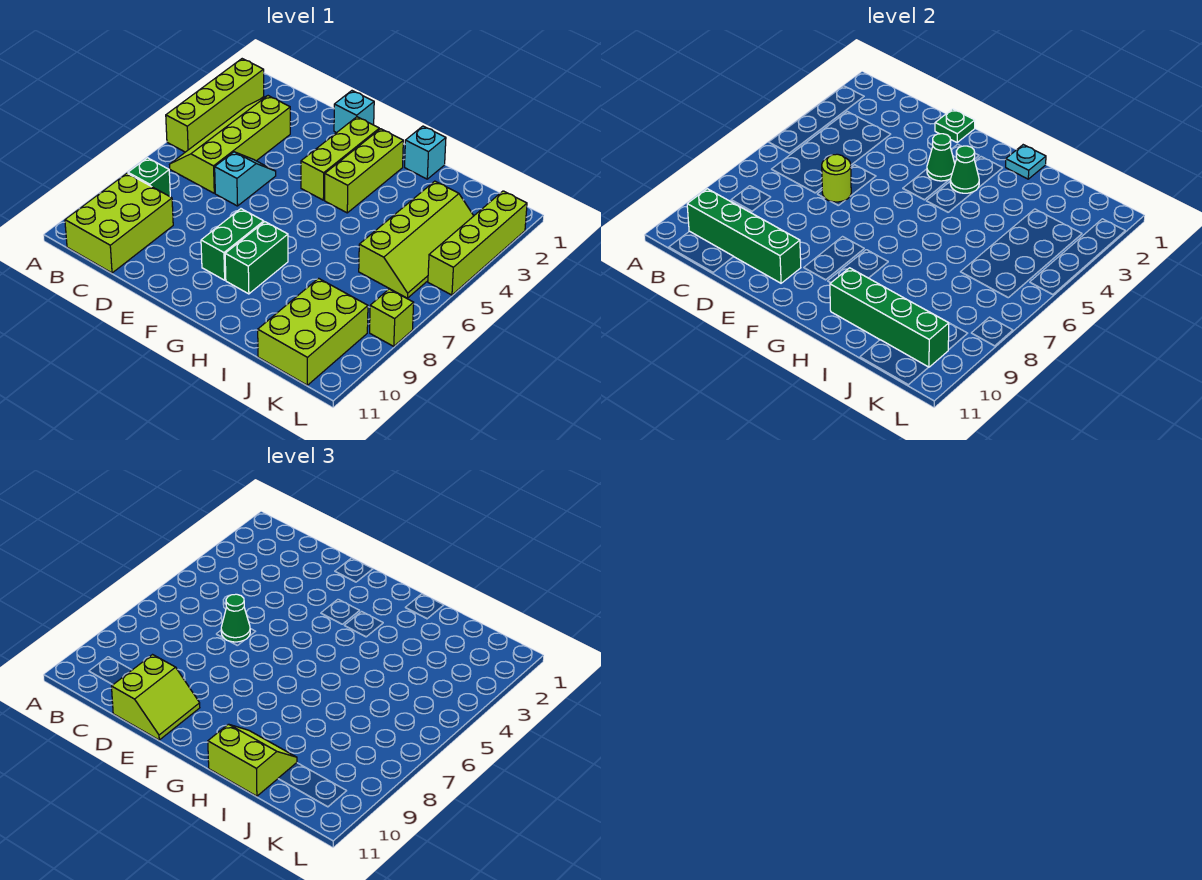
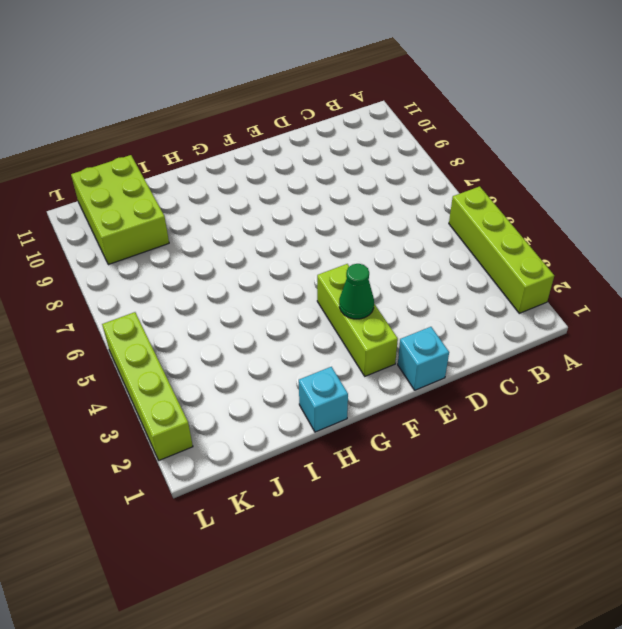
none -> lime slope B3:C6 level 1 top C
none -> green brick B8 level 1
none -> lime brick B9:C11 level 1

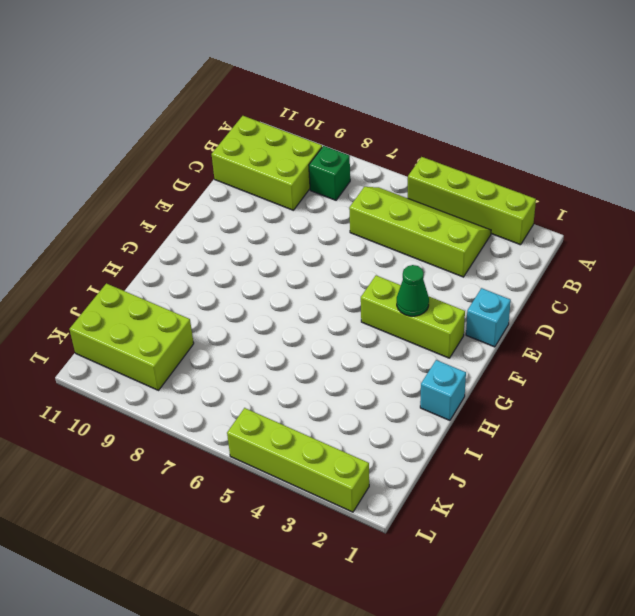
none -> cyan slope D5:D6 level 1 top 6
none -> green brick F8:F9 level 1
none -> lime brick G2:G4 level 1

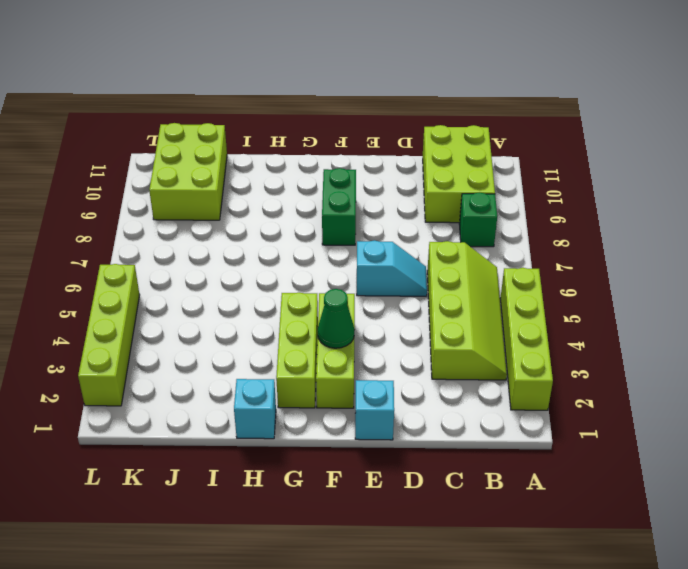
cyan slope D6:E6 level 1 top E -> cyan slope D5:D6 level 1 top 6
none -> green brick G8:G9 level 1
none -> lime slope J3:K6 level 1 top J
none -> lime brick L8 level 1

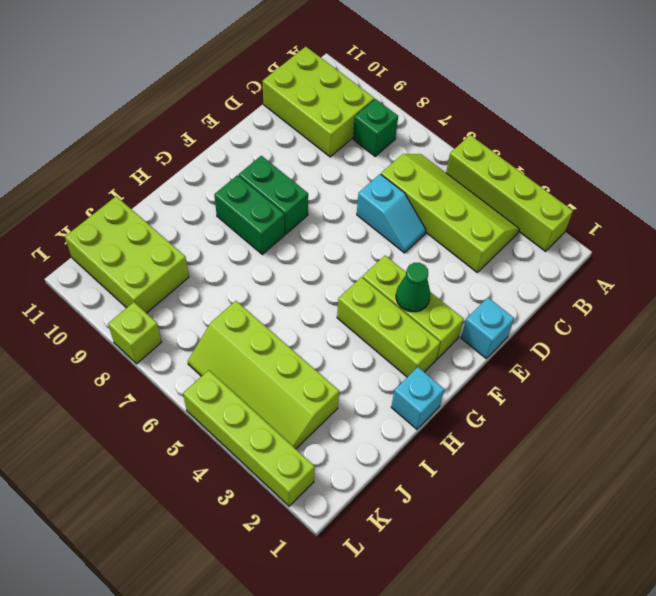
none -> green brick B10:E10 level 2
none -> lime round brick D6 level 2
none -> green plate E1 level 2

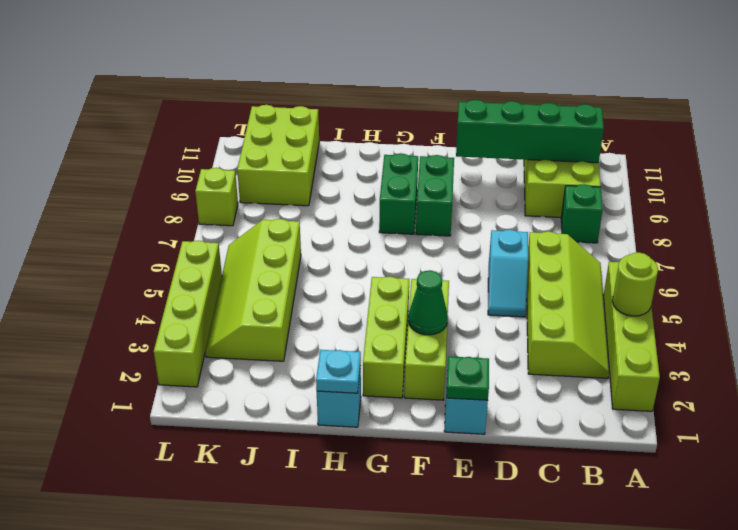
lime round brick A4 level 2 -> lime round brick D6 level 2
none -> green cone G3 level 2
none -> green brick H10:K10 level 2
none -> green cone D6 level 3

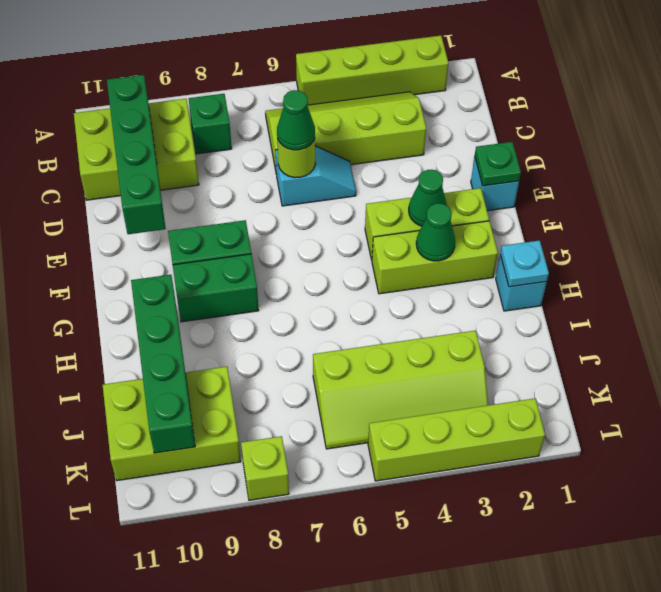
none -> lime slope D10:E11 level 3 top D
none -> lime slope H10:I11 level 3 top 11

